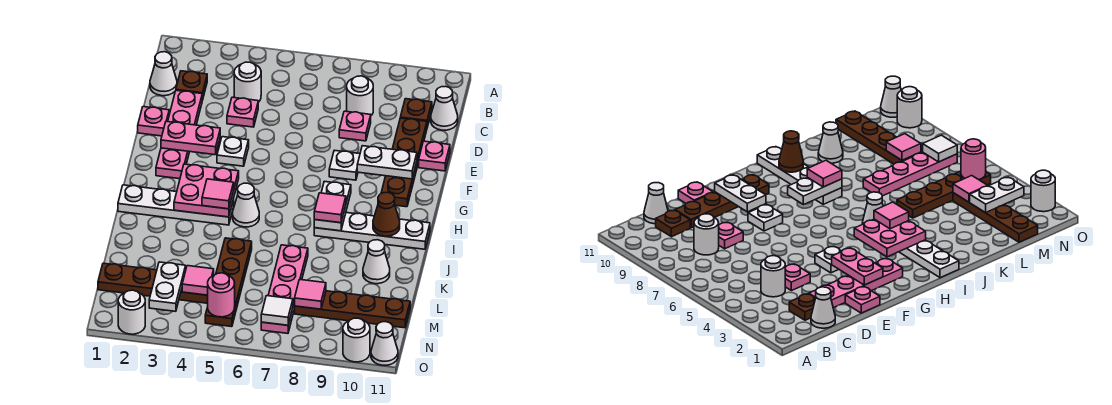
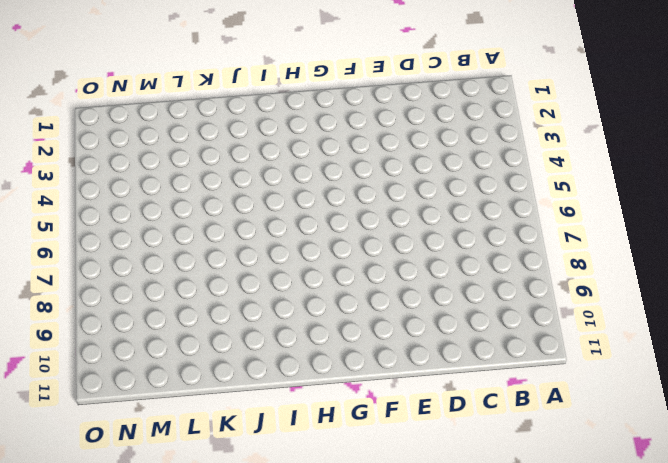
none -> white cone C1 level 1
none -> brown plate C2 level 1
none -> white round brick C4 level 1
none -> white round brick C8 level 1

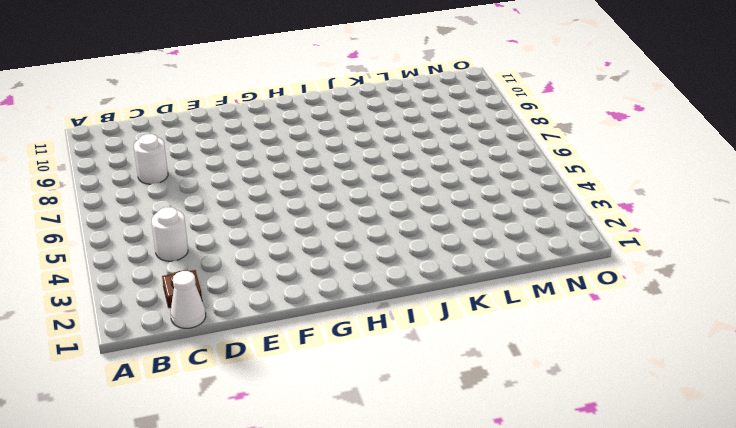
none -> brown plate C10 level 1
none -> white cone C11 level 1
none -> pink plate D2:G2 level 1
none -> pink plate D4 level 1

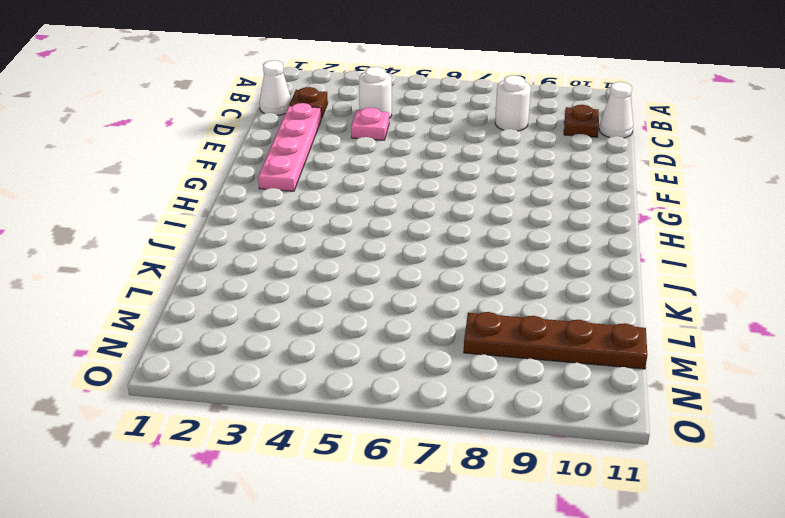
none -> pink plate D8 level 1
none -> brown plate D10:G10 level 1
none -> pink plate E1 level 1
none -> pink plate E11 level 1

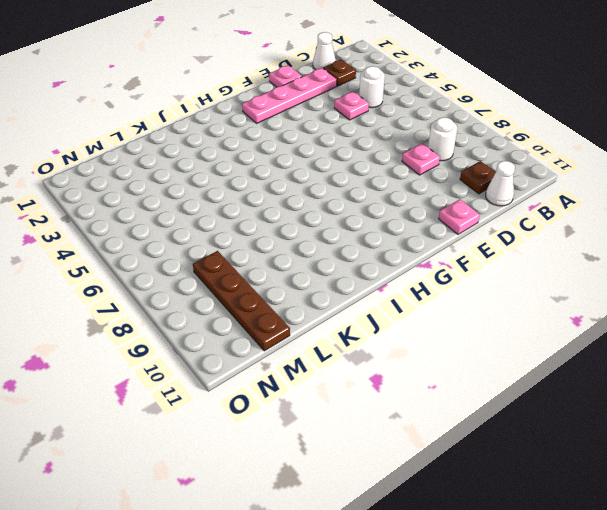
none -> brown plate D10:G10 level 1
none -> white plate F4 level 1
none -> white plate F8 level 1
none -> white plate I1:I4 level 1

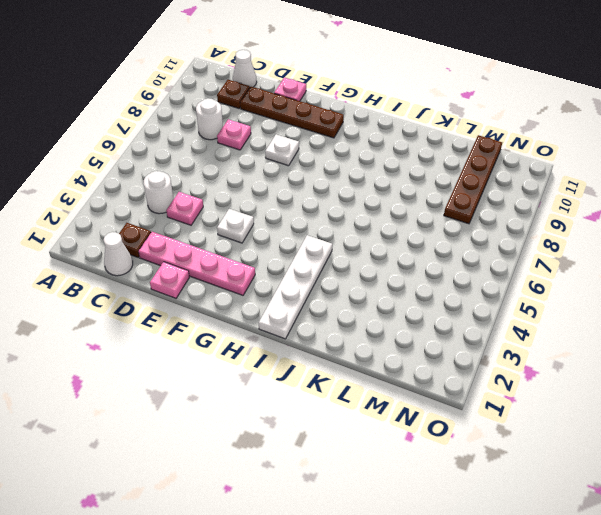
none -> white cone I5 level 1
none -> white plate I8:I11 level 1
none -> brown plate K5:N5 level 1
none -> pink plate K7:N7 level 1

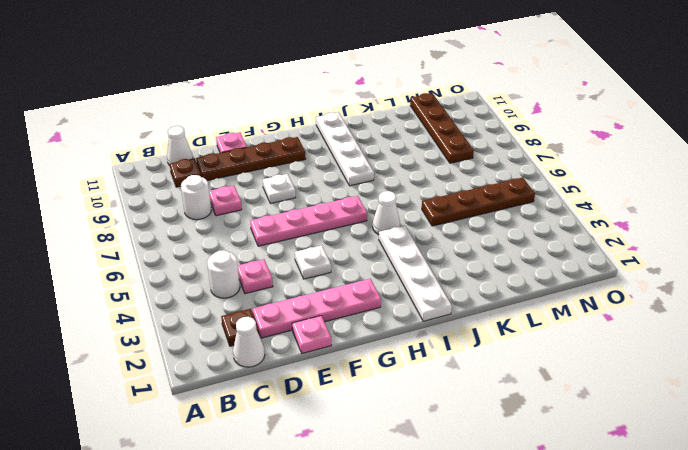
pink plate E6:H6 level 1 -> pink plate K7:N7 level 1
none -> white cone K10 level 1
none -> brown plate M1:M4 level 1
none -> white round brick O2 level 1
none -> white round brick O10 level 1

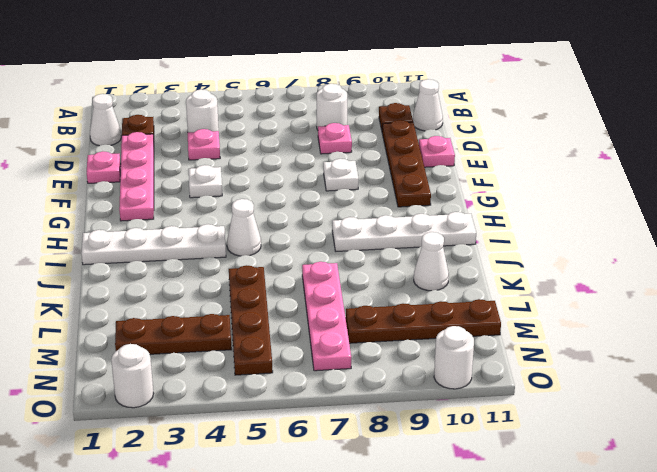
brown plate M2:M4 level 1 -> brown plate M1:M4 level 1
none -> white cone O11 level 1
none -> pink plate F2:F3 level 2
none -> white plate F9:F10 level 2
none -> pink plate H3:I4 level 2

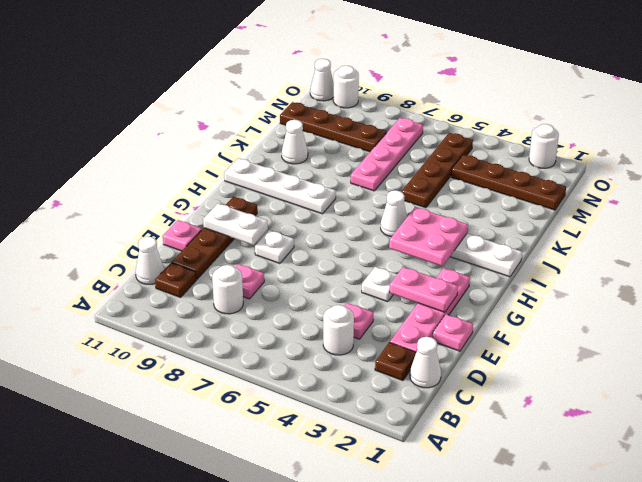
none -> white plate H8:I8 level 2
none -> brown cone I10 level 2
none -> white plate M3:N3 level 2
none -> pink tile M4 level 2

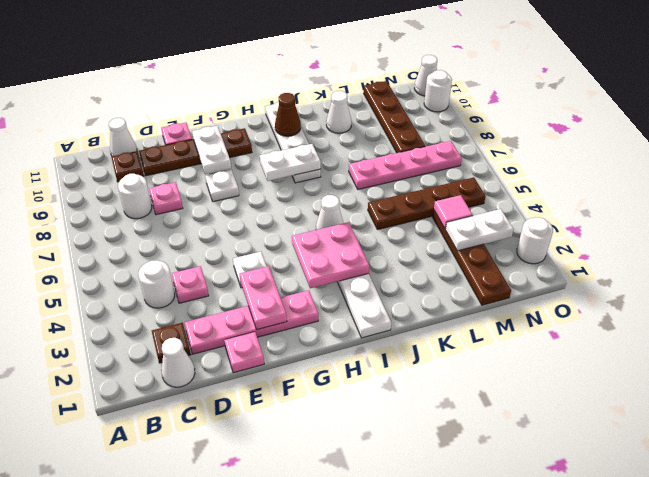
none -> pink tile M8 level 2
none -> pink round brick N5 level 2
none -> white tile N7 level 2
none -> pink tile I4 level 3

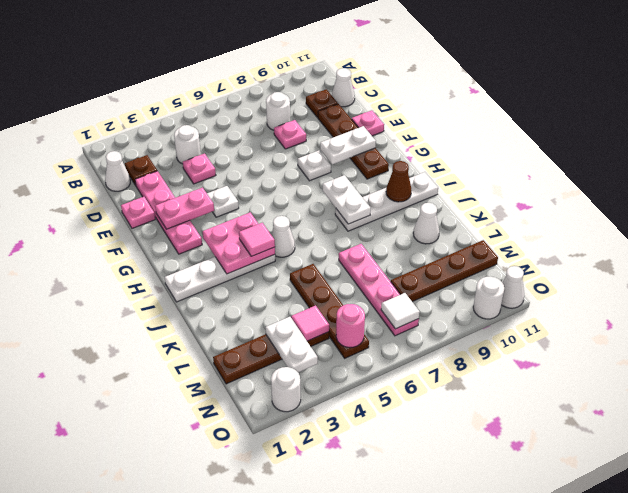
none -> pink tile M8 level 2
none -> pink tile I8 level 3

